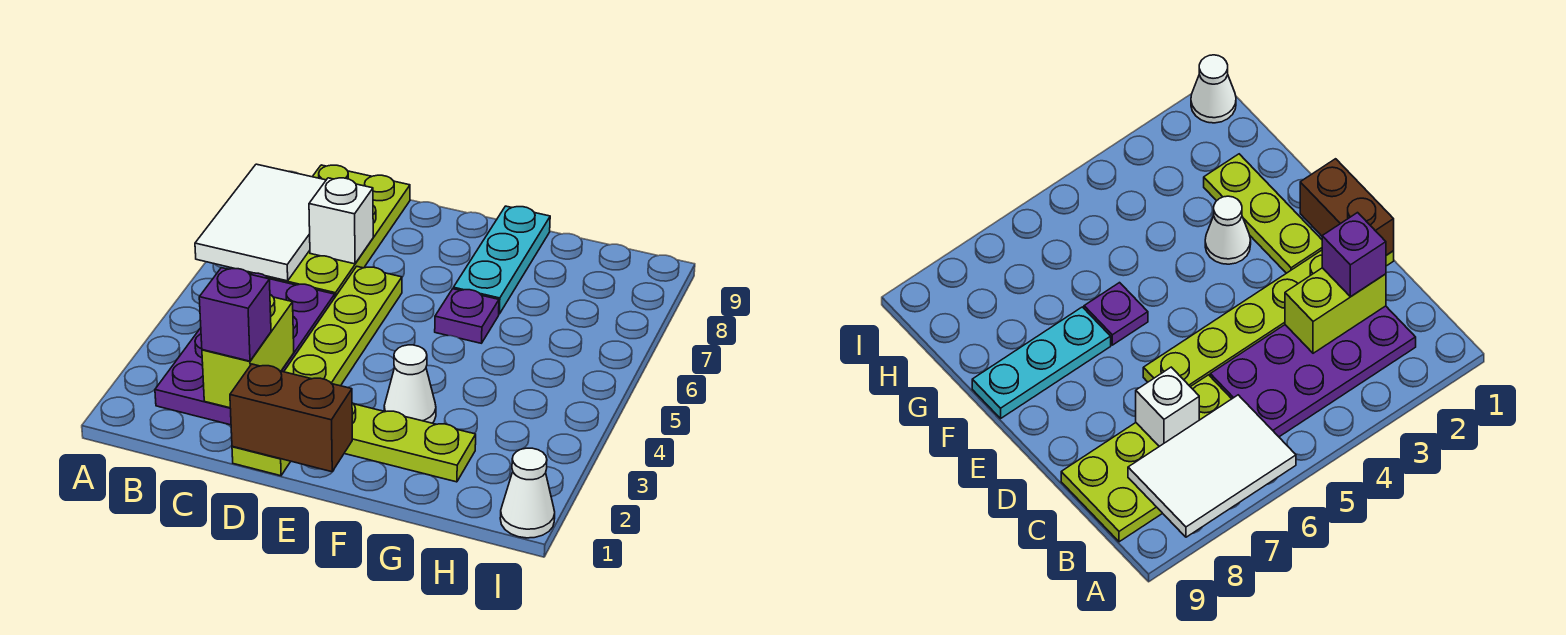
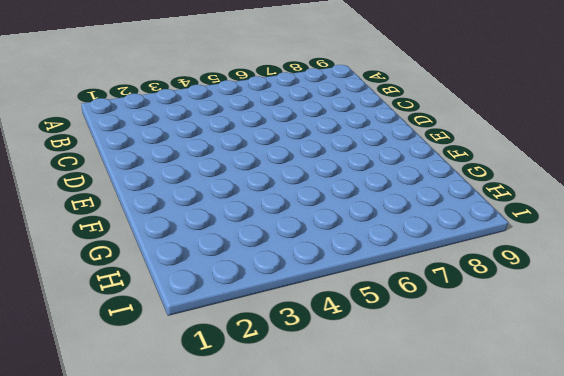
none -> purple plate B2:C5 level 1
none -> lime plate B6:C9 level 1
none -> lime plate D1:D6 level 1

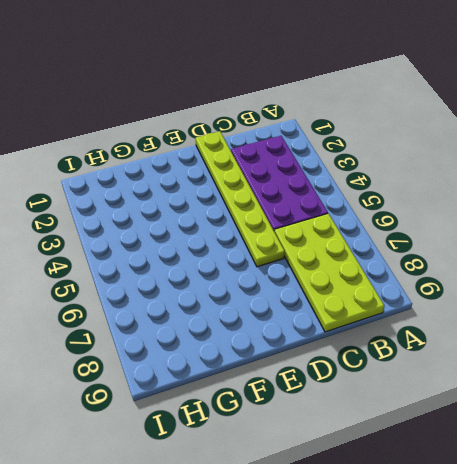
none -> lime plate E2:G2 level 1
none -> white cone F3 level 1
none -> purple plate F6 level 1

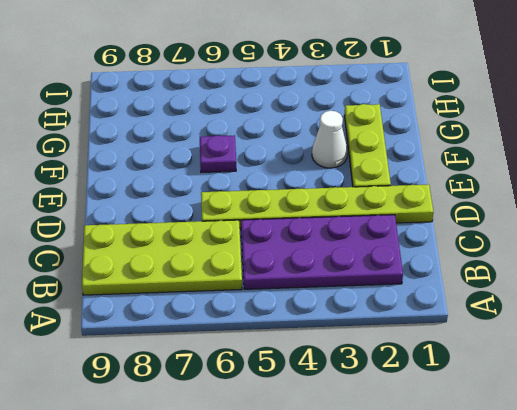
none -> cyan plate F7:F9 level 1
none -> white cone I1 level 1
none -> white tile A6:B8 level 2

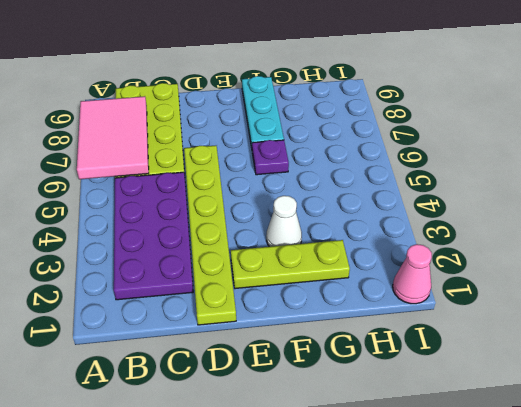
pink tile A6:B8 level 2 -> white tile A6:B8 level 2
pink cone I1 level 1 -> white cone I1 level 1
none -> lime brick C2:C3 level 2
none -> white brick C7 level 2
none -> brown brick D1:E1 level 2

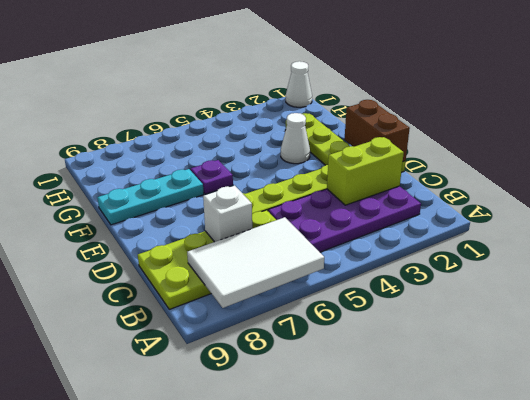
none -> purple brick C2 level 3

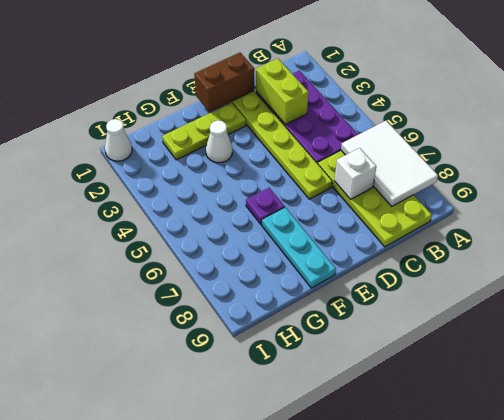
none -> purple brick C2 level 3

